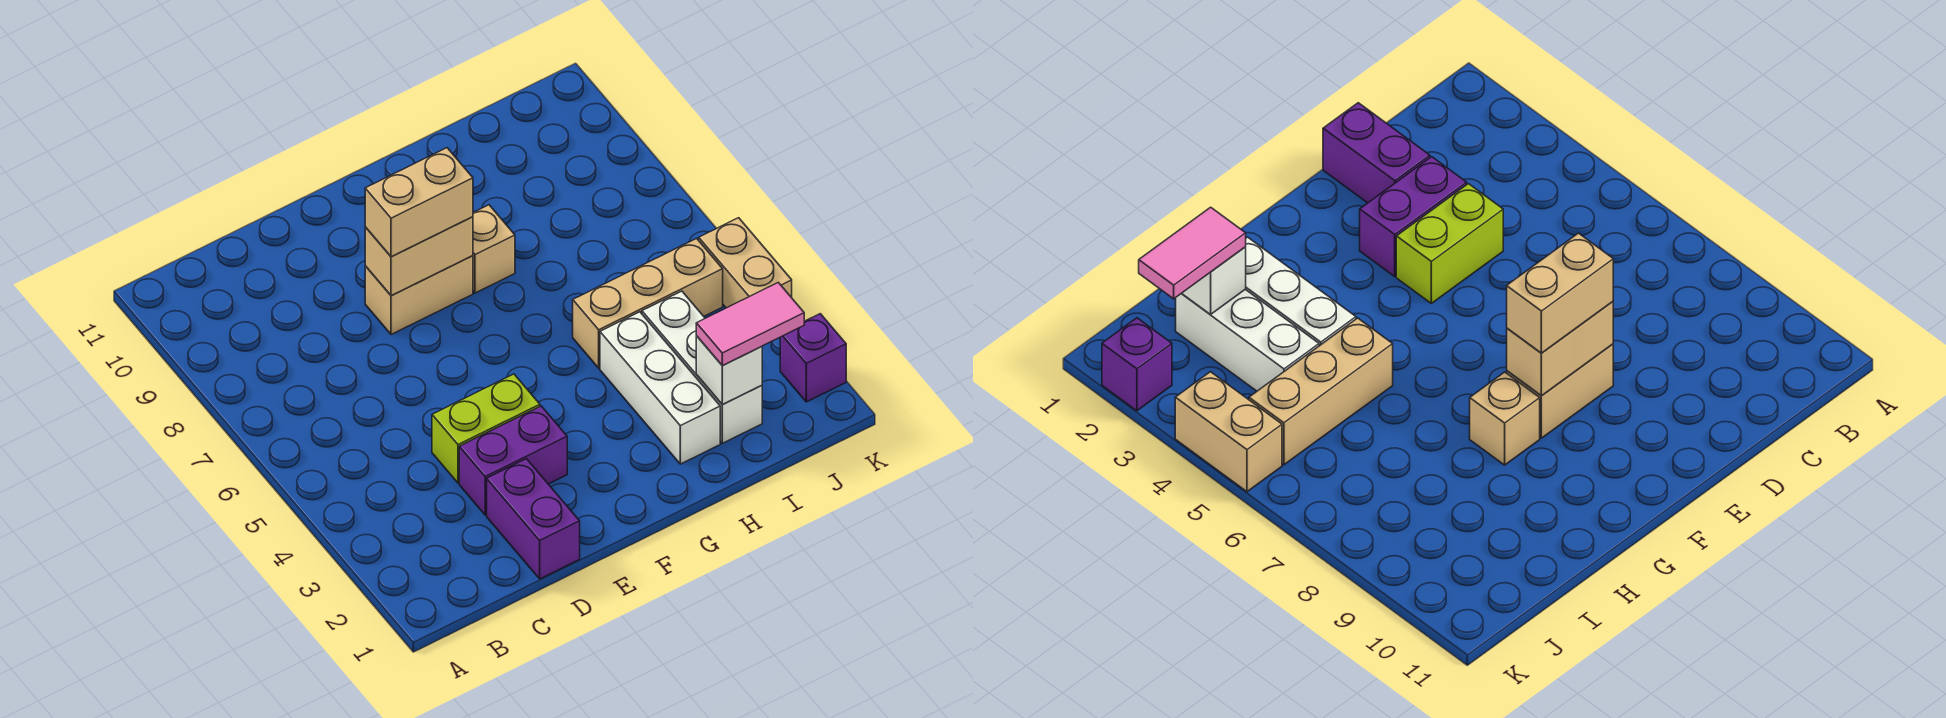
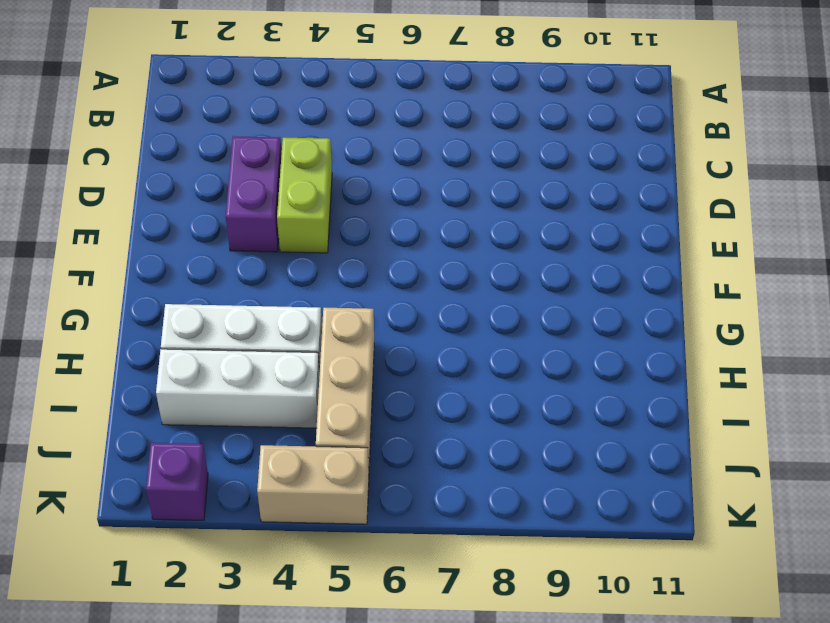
none -> purple brick D1:D2 level 1
none -> tan brick E8:F8 level 1
none -> tan brick G8 level 1

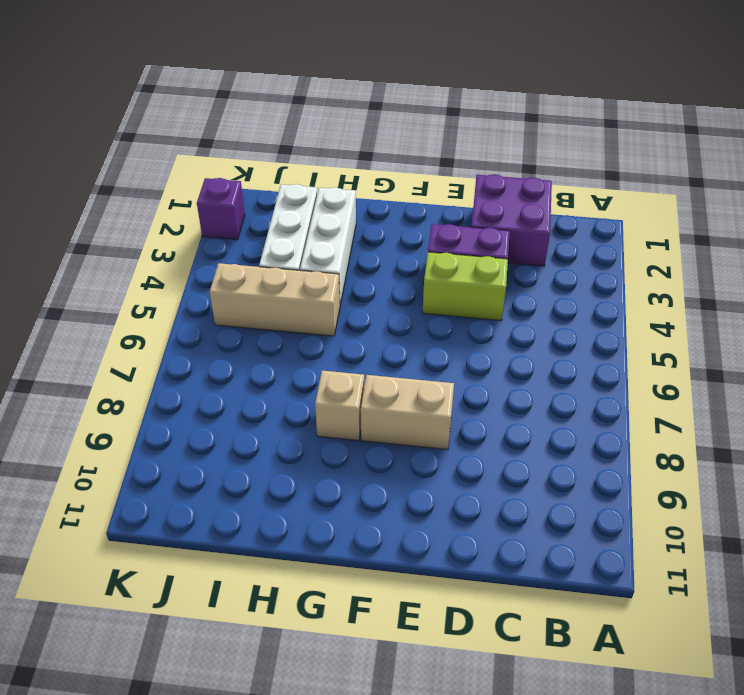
purple brick C1:D2 level 1 -> purple brick D1:D2 level 1
none -> tan brick K4:K5 level 1
none -> tan brick E8:F8 level 2
none -> white brick I2 level 2

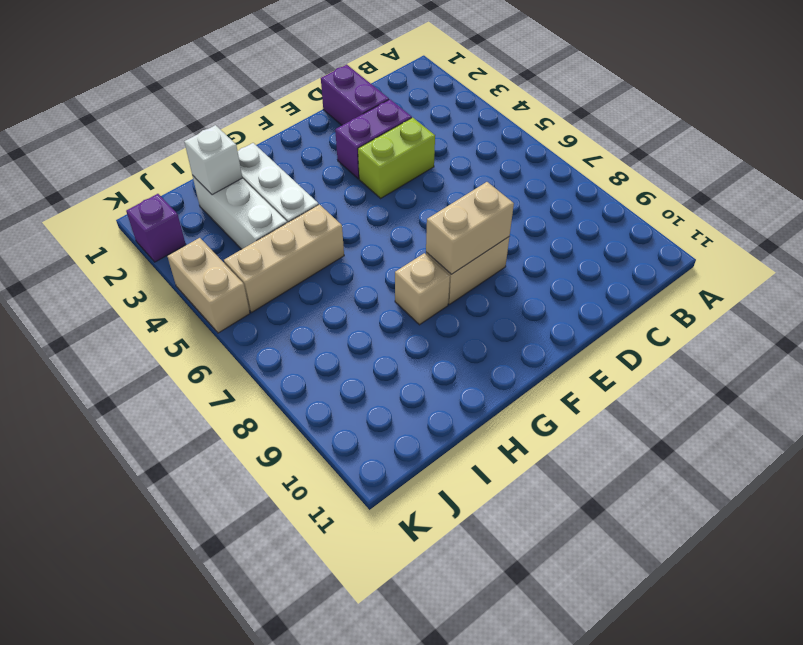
none -> tan brick E8:F8 level 3
none -> pink tile I2:J2 level 3

